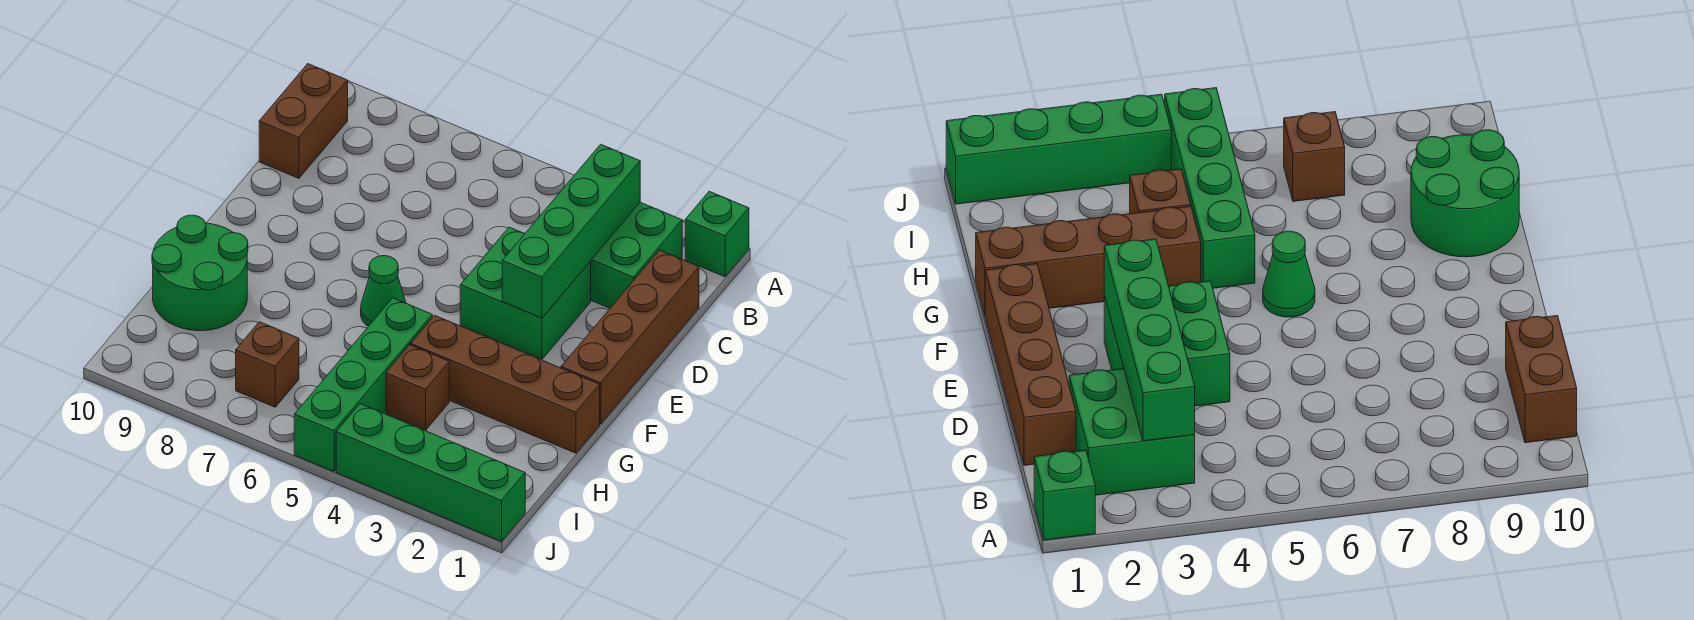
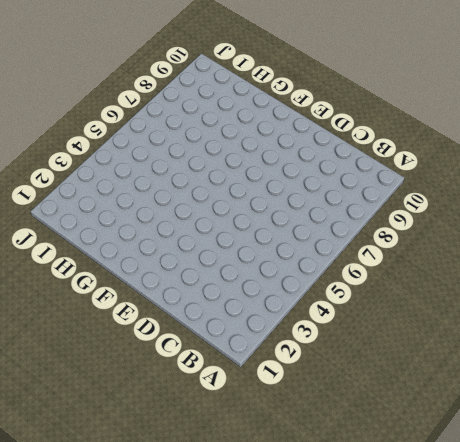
none -> green brick A1 level 1
none -> green brick B2:C3 level 1
none -> brown brick B10:C10 level 1

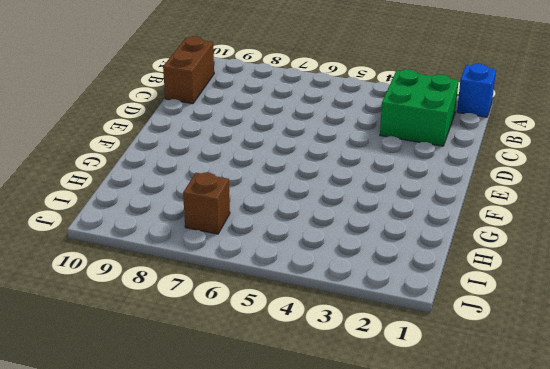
blue brick A1 level 1 -> green brick A1 level 1
none -> brown brick C1:F1 level 1
none -> green brick D3:E4 level 1
none -> green cone F6 level 1

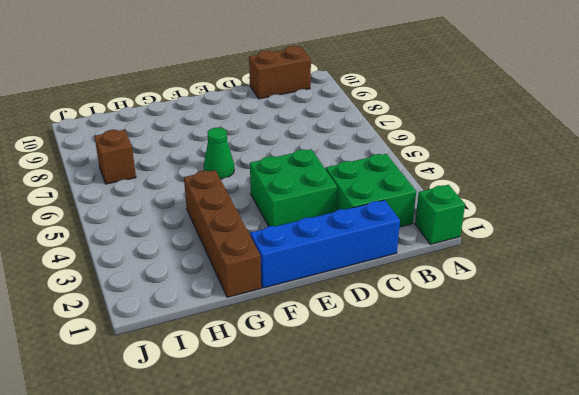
blue brick C1:F1 level 1 -> brown brick C1:F1 level 1
none -> green brick G5:J5 level 1
none -> green round brick G9:H10 level 1
none -> brown brick H4 level 1

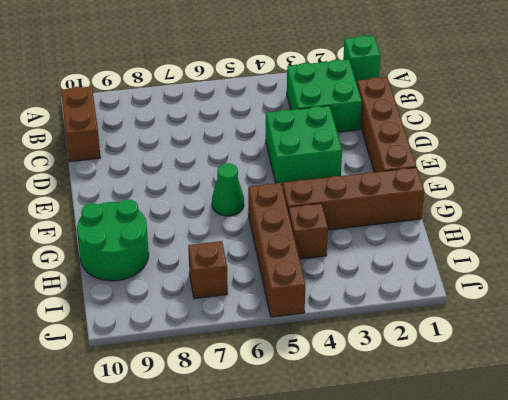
brown brick G5:J5 level 1 -> green brick G5:J5 level 1
none -> green brick J1:J4 level 1
none -> green brick B3:E3 level 2

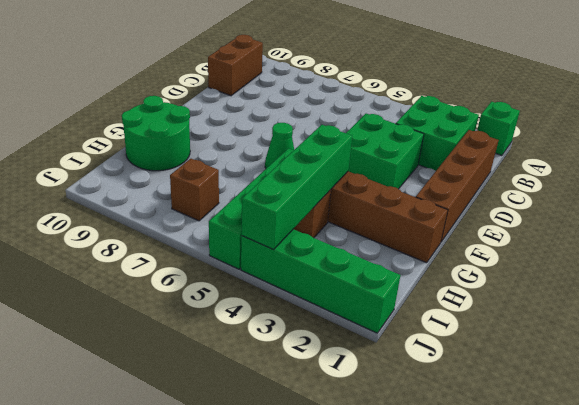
green brick G4:J4 level 2 -> green brick B3:E3 level 2

